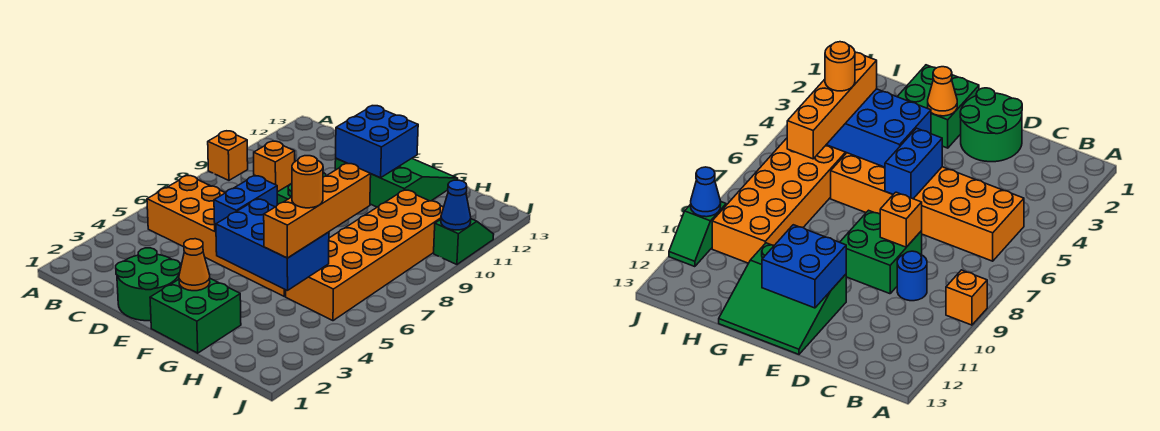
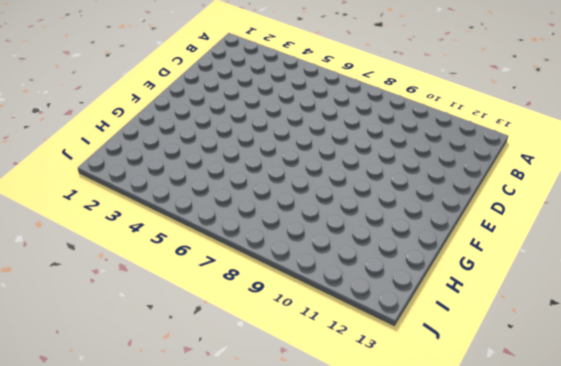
none -> orange brick A9 level 1
none -> orange brick B5:G6 level 1
none -> blue round brick C9 level 1

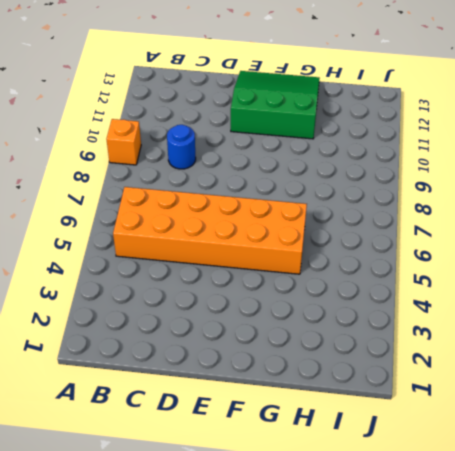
none -> green round brick D1:E2 level 1
none -> green brick D8:E9 level 1
none -> green brick F1:G2 level 1

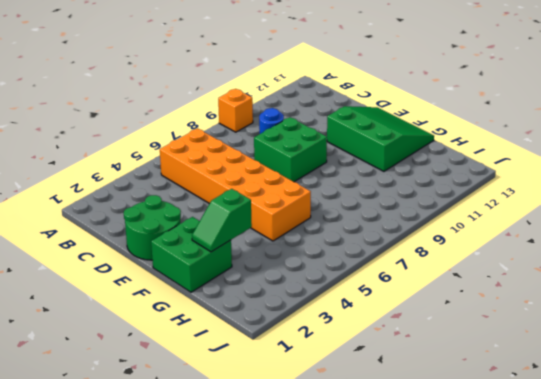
green slope G2:G3 level 2 top 3 -> green slope J10:J11 level 1 top 10
none -> orange brick H5:I10 level 1
none -> orange brick D8 level 2
none -> blue brick E5:E6 level 2

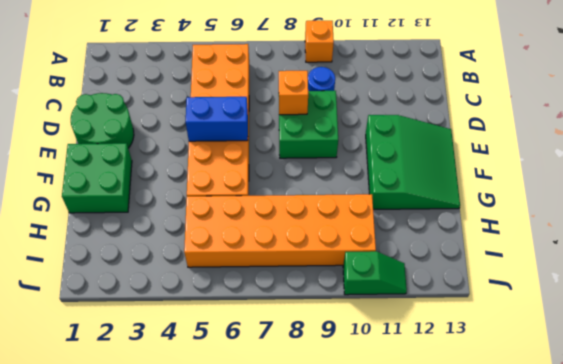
none -> blue brick E11:F12 level 2
none -> orange cone F2 level 2
none -> blue brick F4:H5 level 2

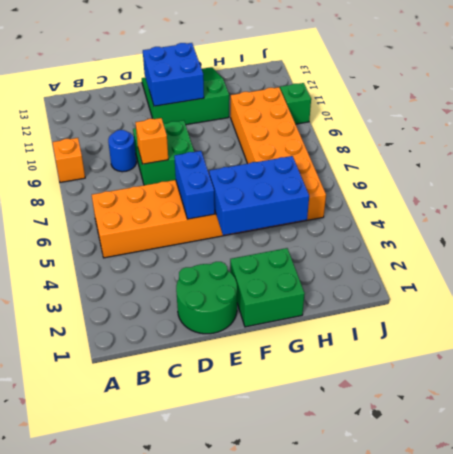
none -> orange cone F2 level 2
none -> blue cone J10 level 2
none -> orange brick H4:H7 level 3

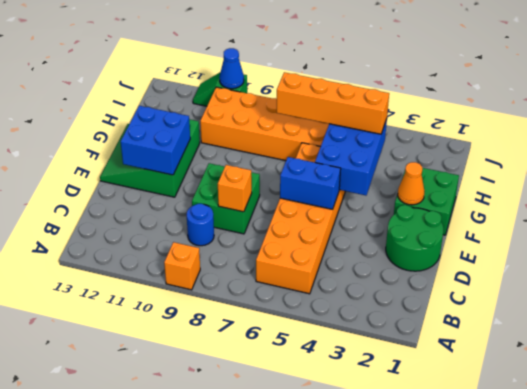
none -> orange round brick H5 level 4

